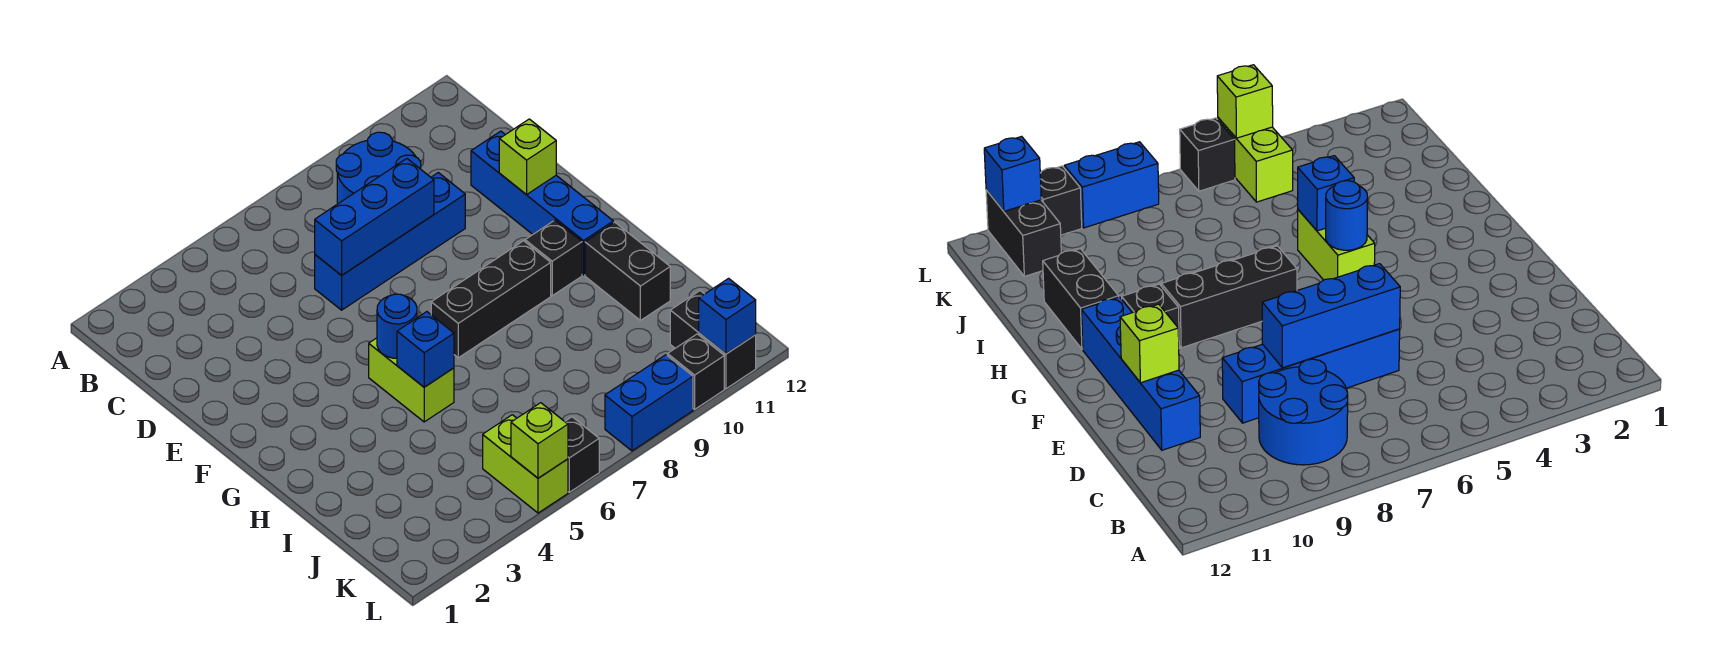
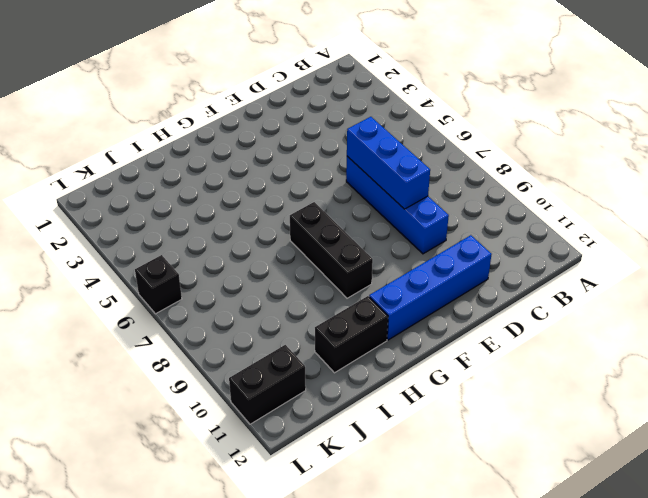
none -> blue round brick B8:C9 level 1
none -> lime brick G5:H5 level 1
none -> black brick G10 level 1

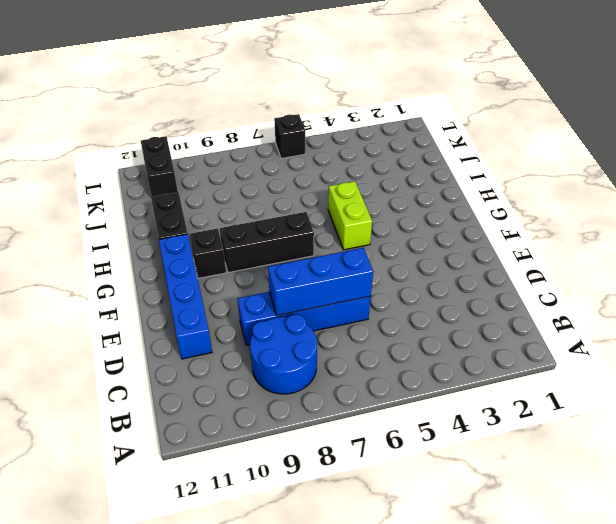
none -> lime brick K5:L5 level 1
none -> blue brick L8:L9 level 1
none -> black brick L10 level 1

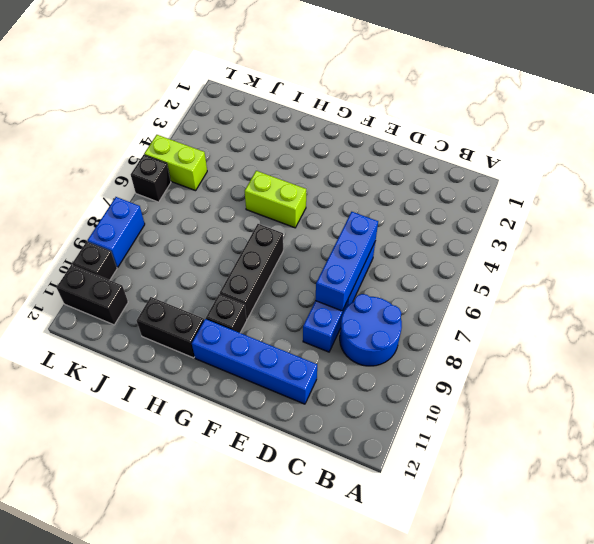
none -> lime brick E11 level 2
none -> blue round brick G5 level 2
none -> blue brick H5 level 2

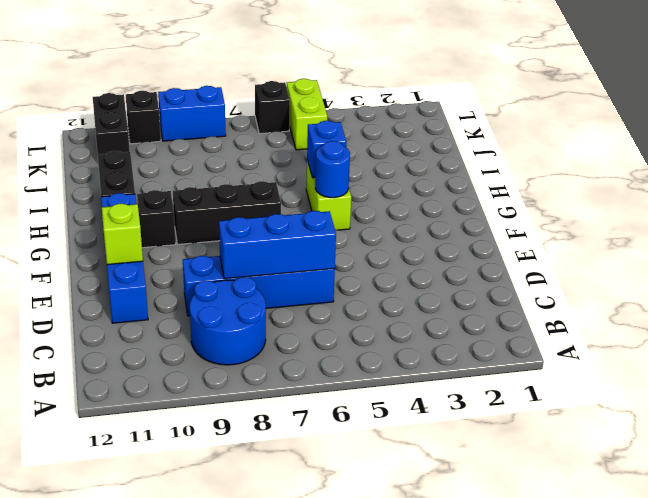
none -> lime brick L5 level 2
none -> blue brick L11 level 2

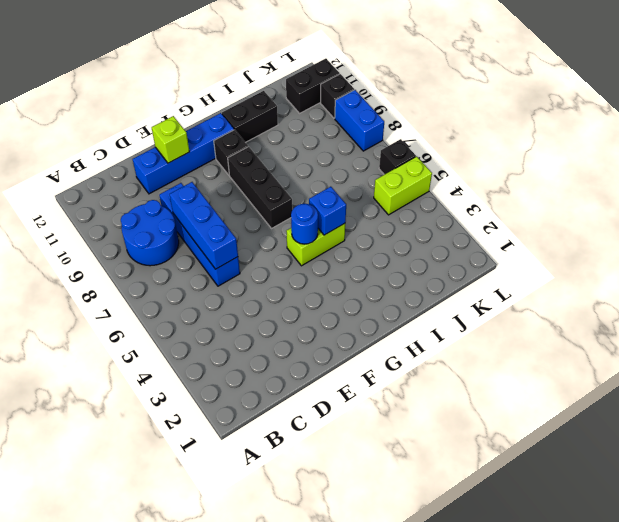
none -> lime brick L5 level 2
none -> blue brick L11 level 2

